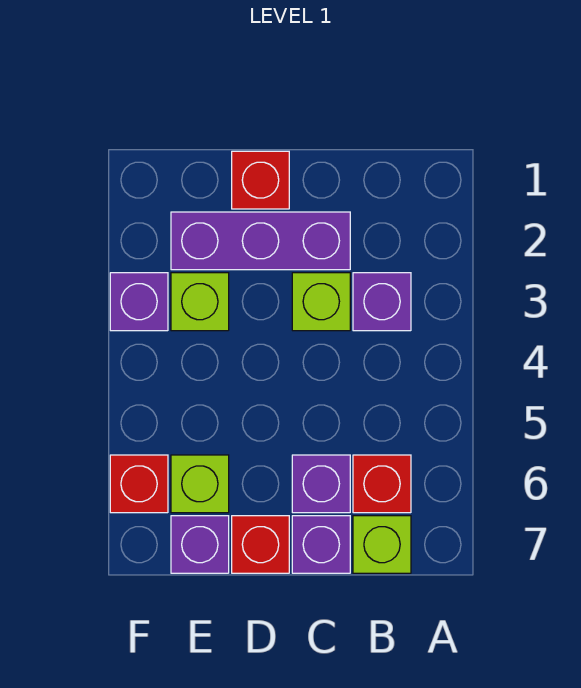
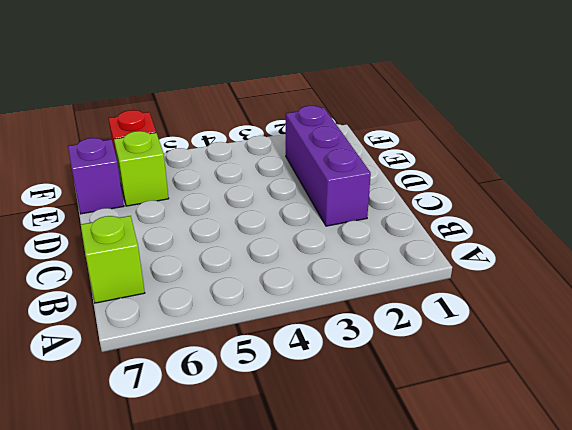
none -> purple brick B3 level 1
none -> red brick B6 level 1
none -> lime brick C3 level 1

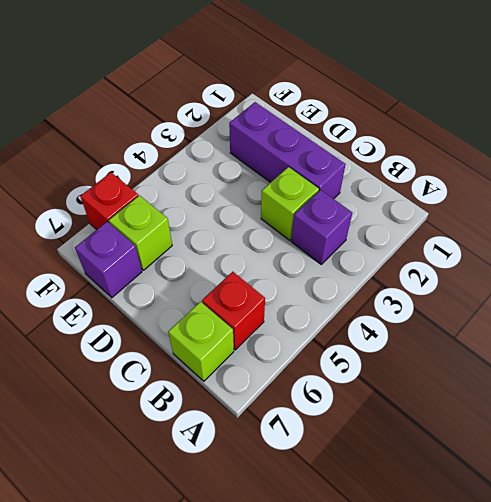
none -> purple brick C6 level 1
none -> purple brick C7 level 1
none -> red brick D1 level 1

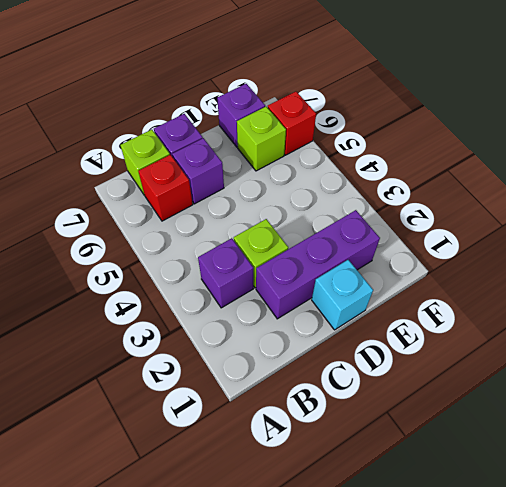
cyan brick D1 level 1 -> red brick D1 level 1
none -> red brick D7 level 1
none -> lime brick E3 level 1
none -> purple brick F3 level 1

